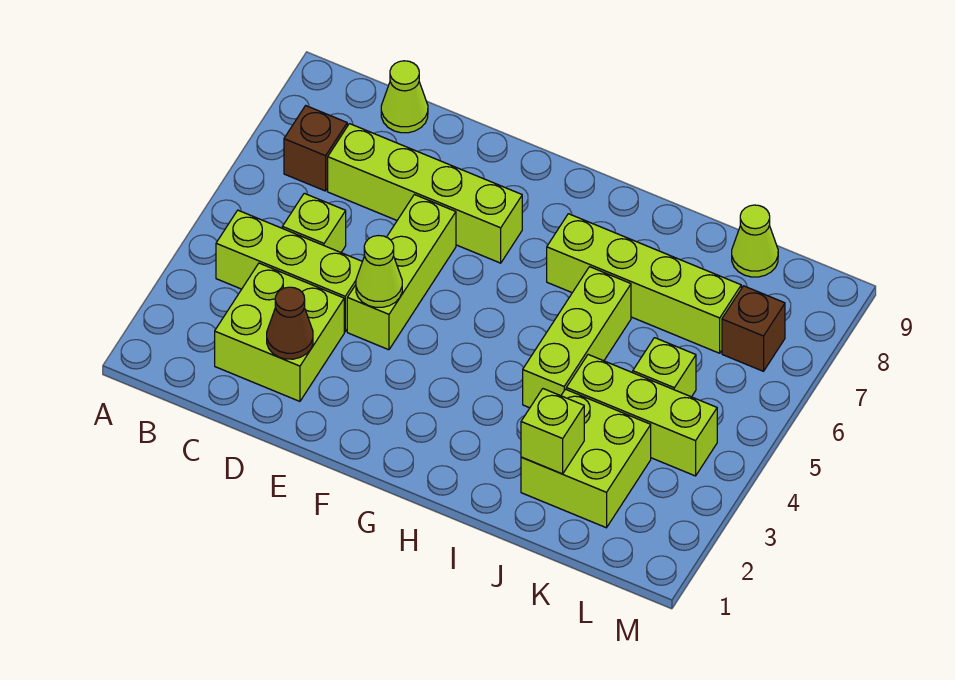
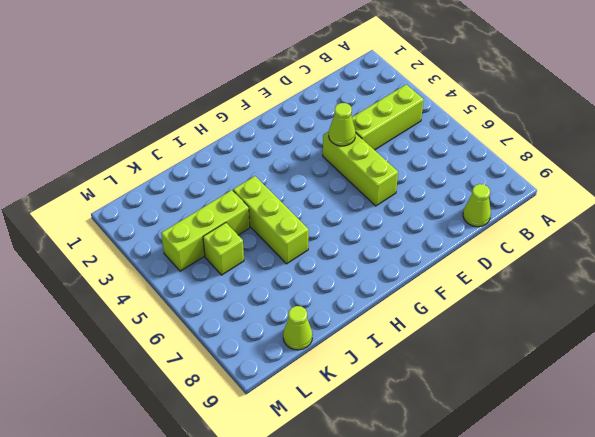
none -> brown brick B7 level 1
none -> lime brick C2:D3 level 1
none -> lime brick C5 level 1

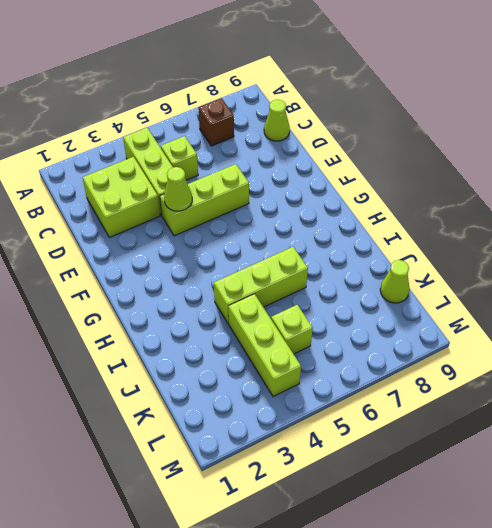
none -> lime brick C7:F7 level 1
none -> lime brick H7:K7 level 1
none -> lime brick J2:K3 level 1

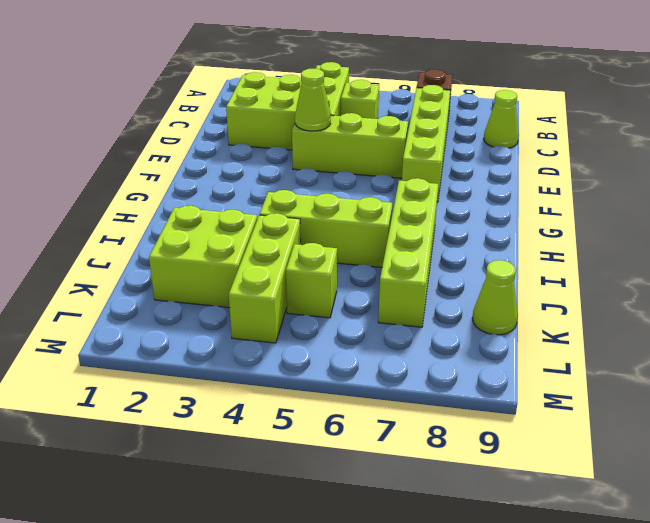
none -> brown brick L7 level 1
none -> brown cone D2 level 2
none -> lime brick J2 level 2

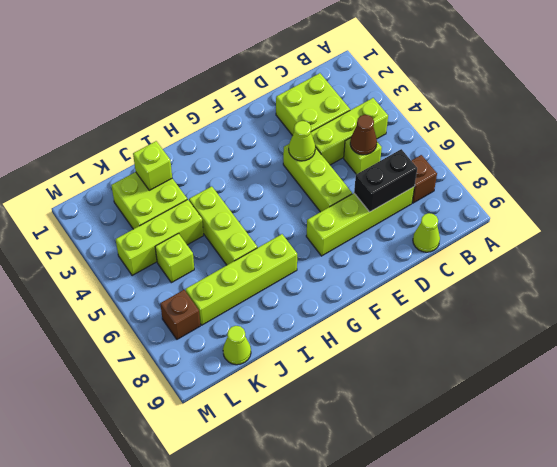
brown cone C5 level 2 -> brown cone D2 level 2
black brick C7:D7 level 2 -> none

